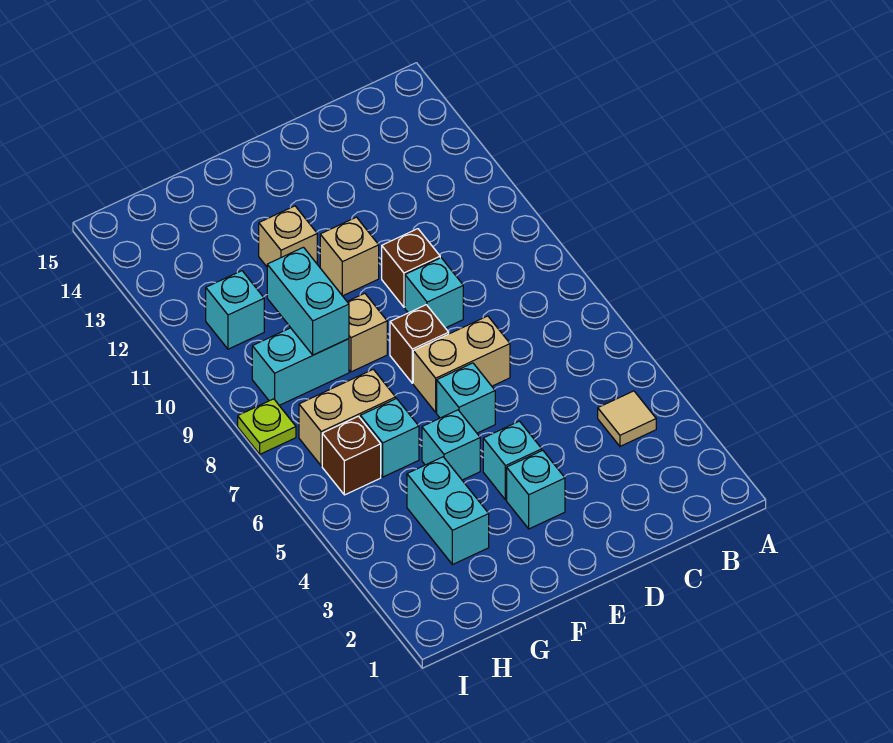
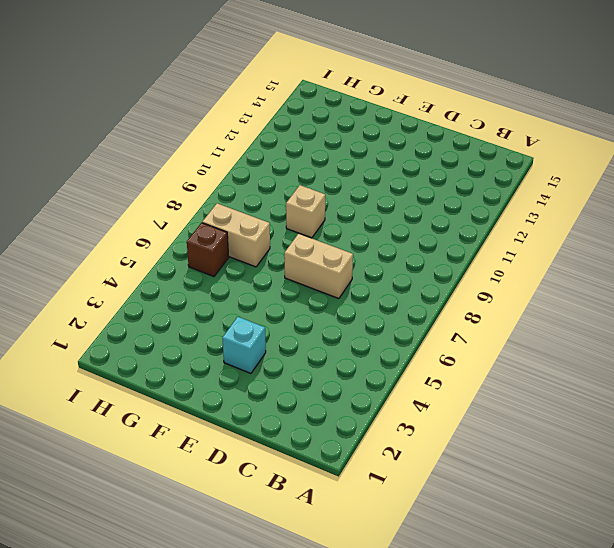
none -> tan tile B4 level 1
none -> cyan brick D9 level 1
none -> brown brick D10 level 1

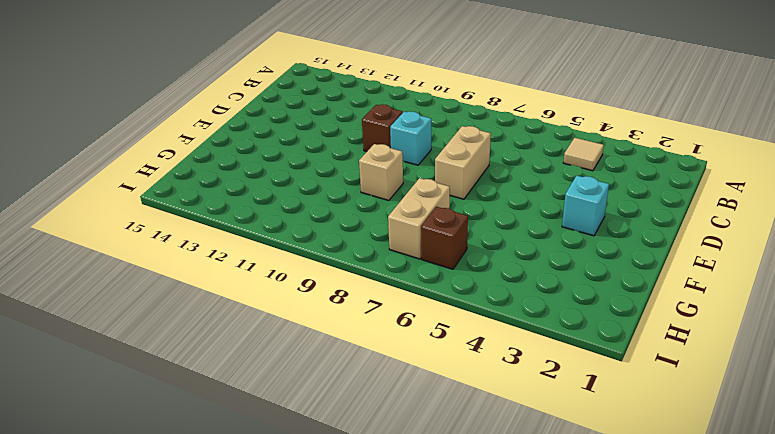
none -> cyan brick E4 level 1
none -> cyan brick E6 level 1
none -> brown brick E8 level 1

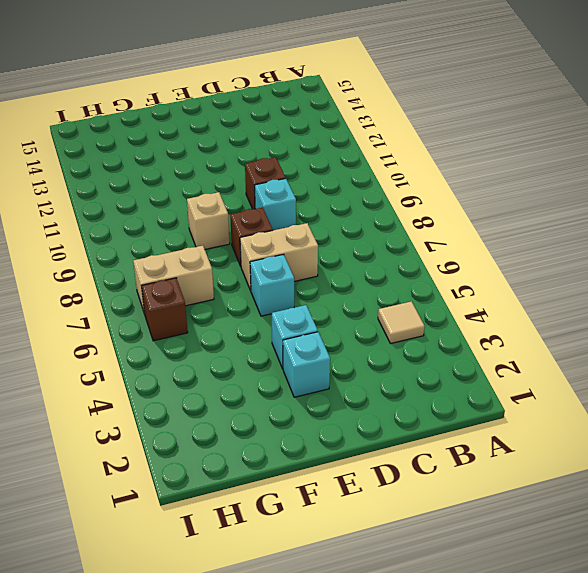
none -> tan brick E11 level 1
none -> cyan brick F5 level 1
none -> tan brick F12 level 1

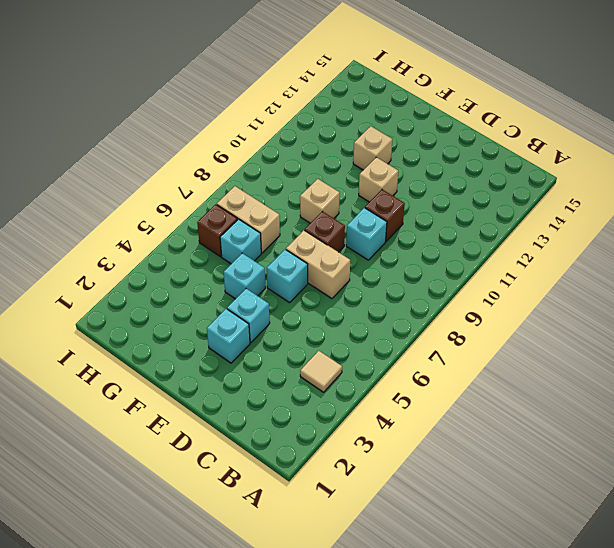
none -> cyan brick G3:G4 level 1
none -> cyan brick G9:H9 level 1
none -> cyan brick H11 level 1

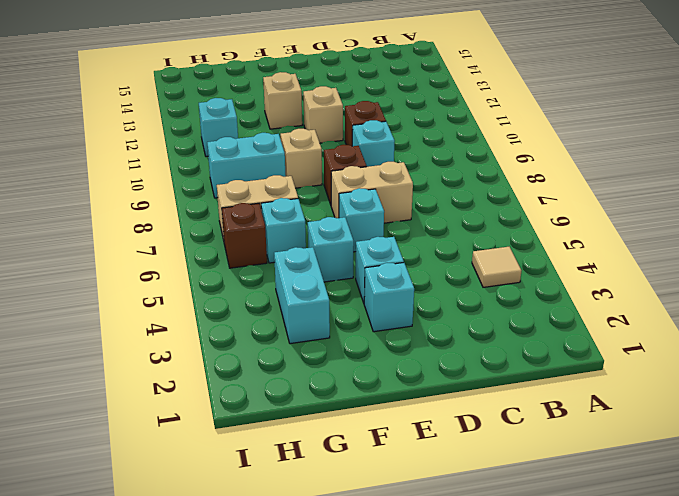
none -> lime plate I8 level 1
none -> cyan brick G9:G10 level 2

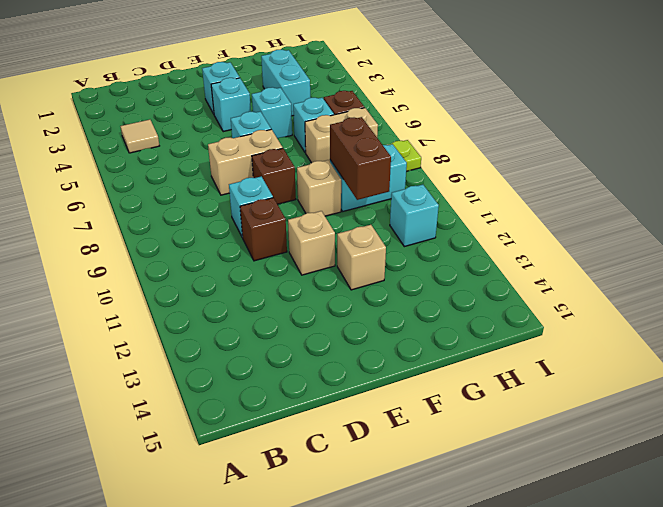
brown brick G9:G10 level 2 -> cyan brick G9:G10 level 2

